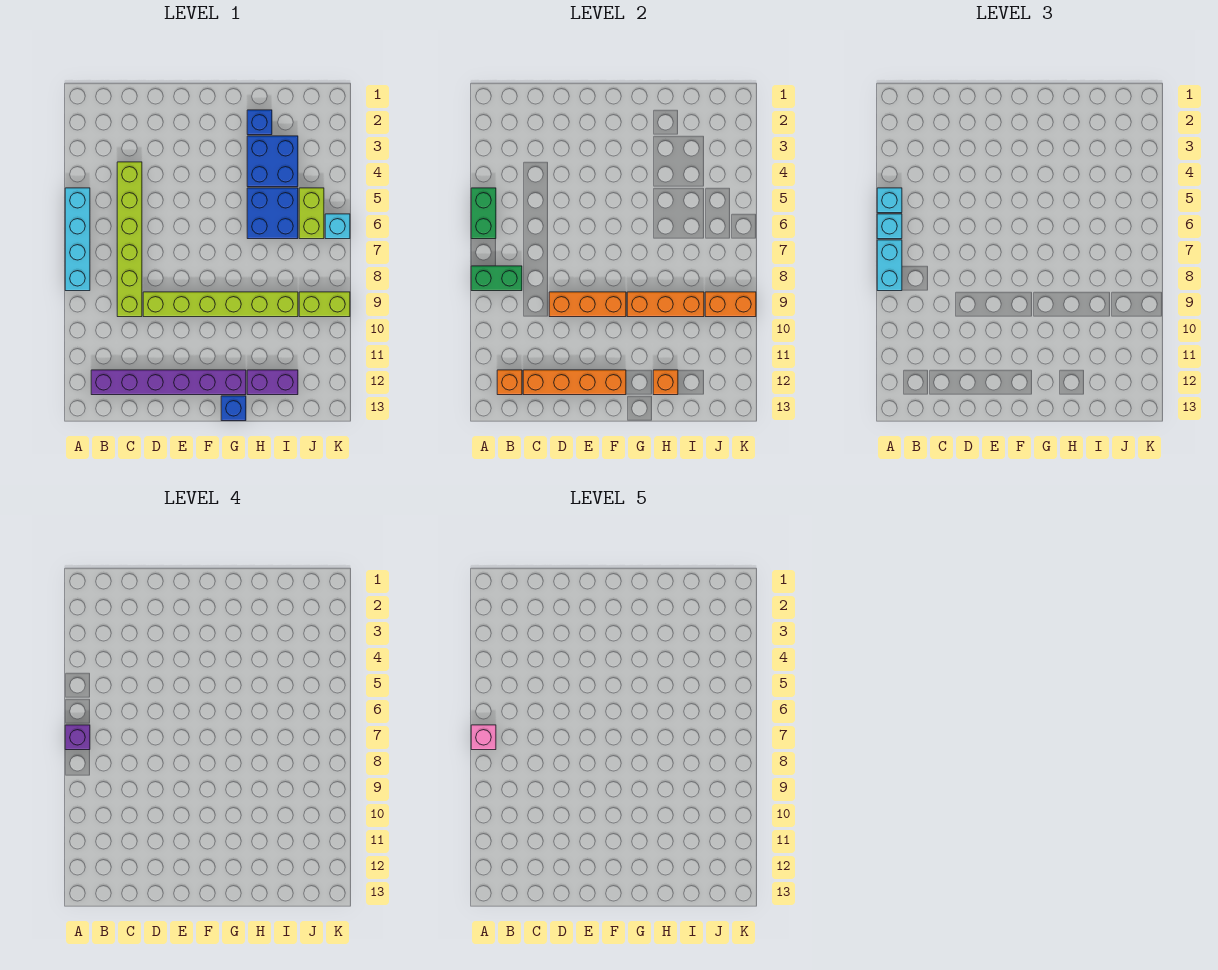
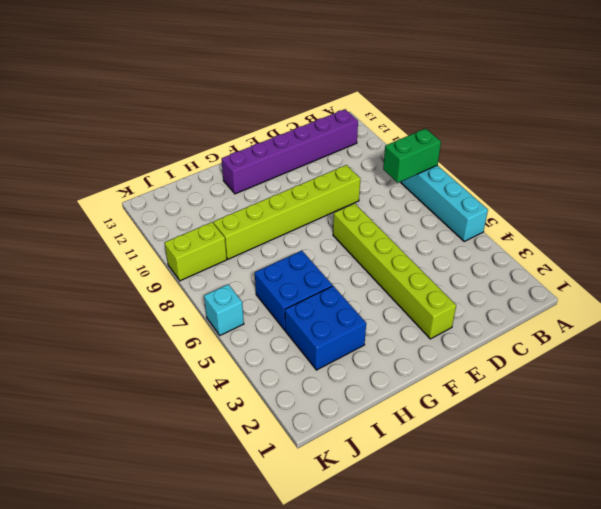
lime brick E2:E7 level 1 -> lime brick C4:C9 level 1
none -> blue brick G13 level 1
none -> blue brick H2 level 1
none -> purple brick H12:I12 level 1

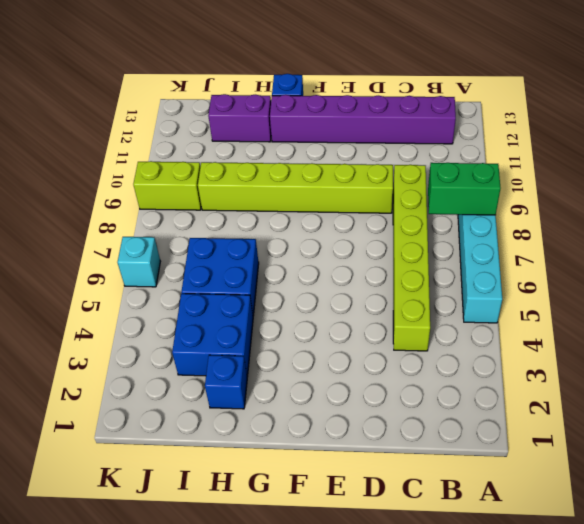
none -> lime brick J5:J6 level 1
none -> green brick A5:A6 level 2
none -> orange brick B12 level 2

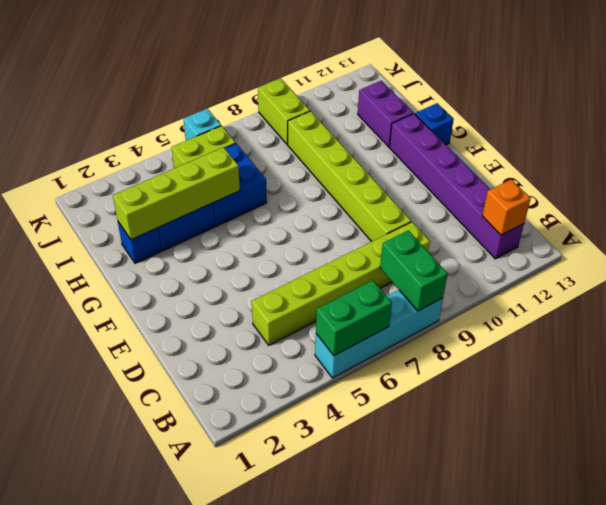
lime brick H2:H5 level 2 -> none
none -> orange brick C12:F12 level 2
none -> orange brick D9:F9 level 2
none -> orange brick G9:I9 level 2

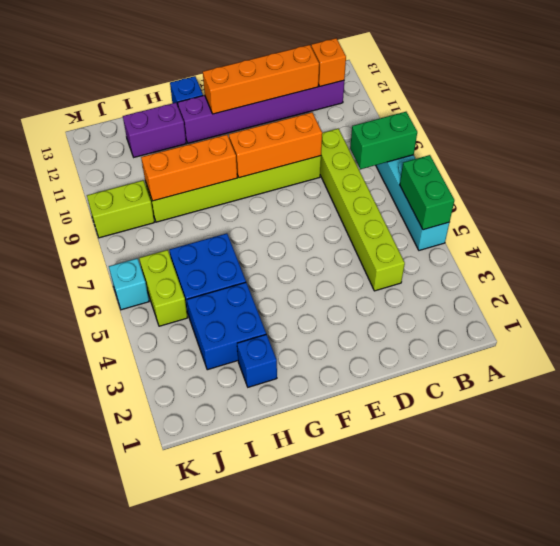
none -> orange brick H12 level 2
none -> orange brick J9:K9 level 2
none -> cyan brick A5 level 3

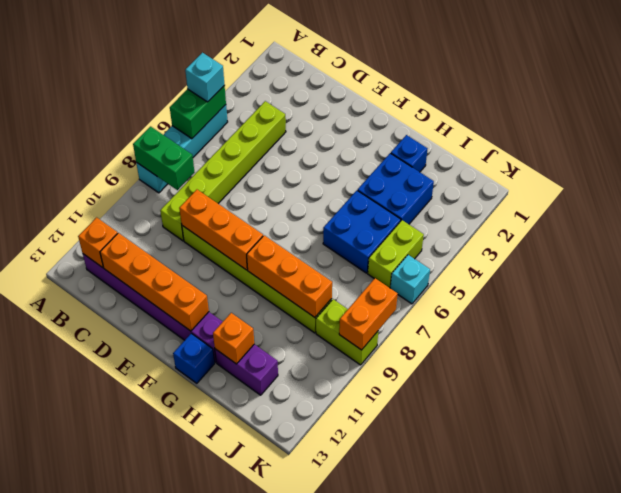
orange brick K8:K9 level 2 -> orange brick J9:K9 level 2
none -> cyan brick A6 level 3
none -> cyan brick A7:A8 level 3
none -> purple brick A7 level 4

